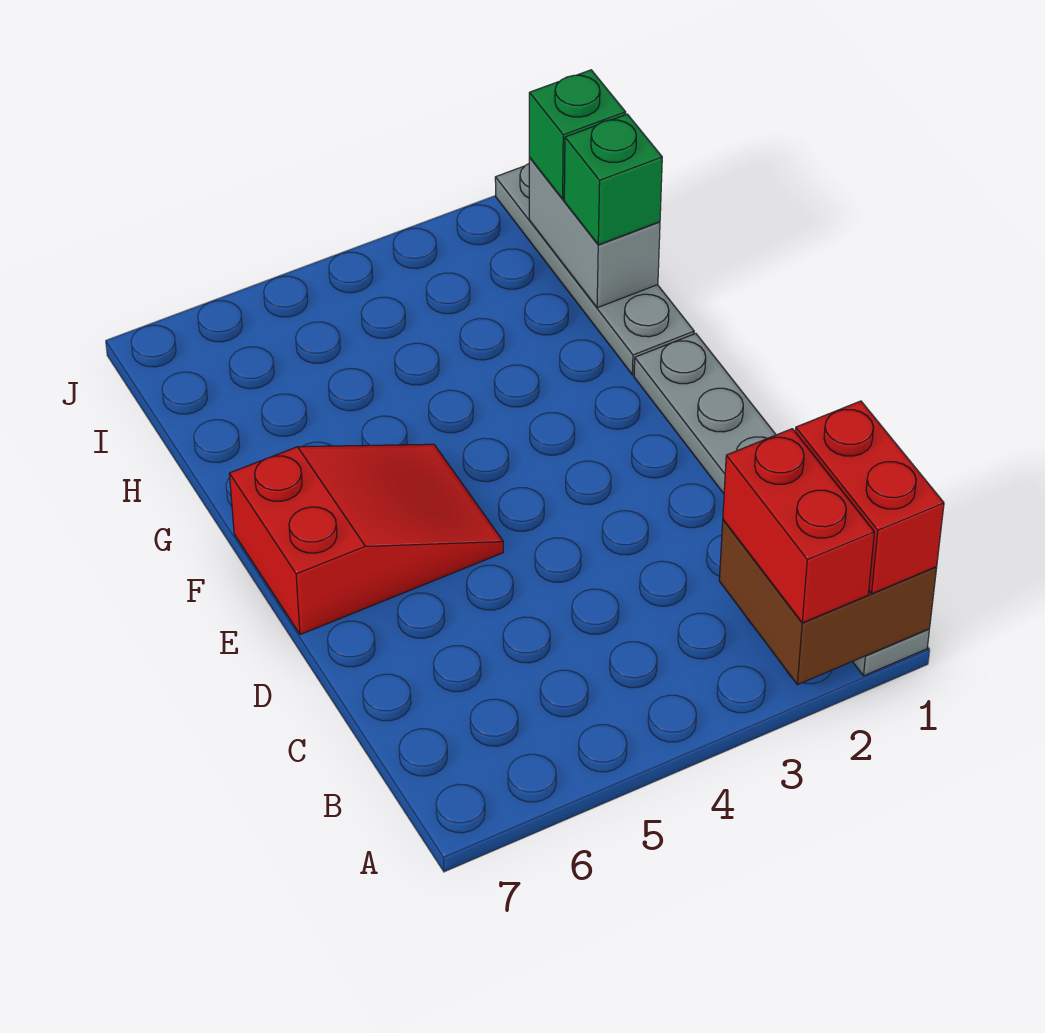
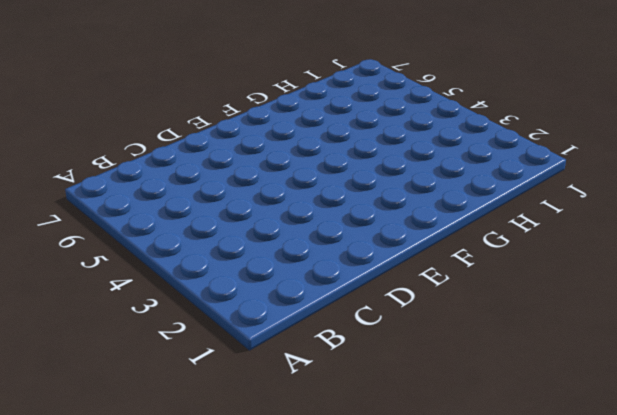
none -> grey plate A1:F1 level 1
none -> red slope E5:F7 level 1 top 7

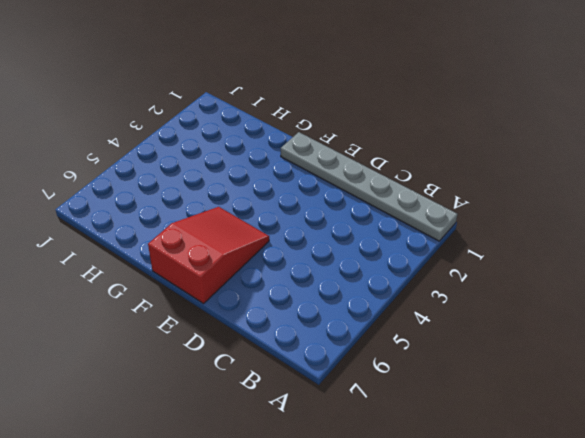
none -> grey plate G1:J1 level 1
none -> brown brick A1:B2 level 2

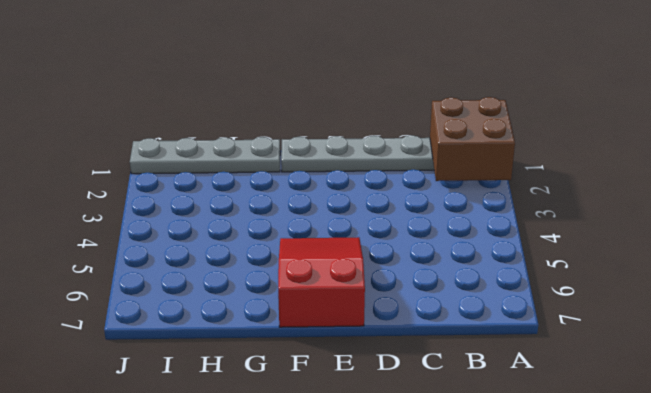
none -> grey brick H1:I1 level 2
none -> red brick A1:B1 level 3

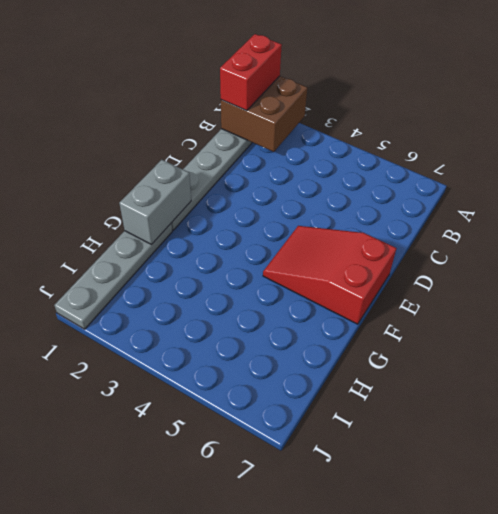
grey brick F1:G1 level 2 -> grey brick H1:I1 level 2
none -> red brick A2:B2 level 3
none -> green brick H1 level 3

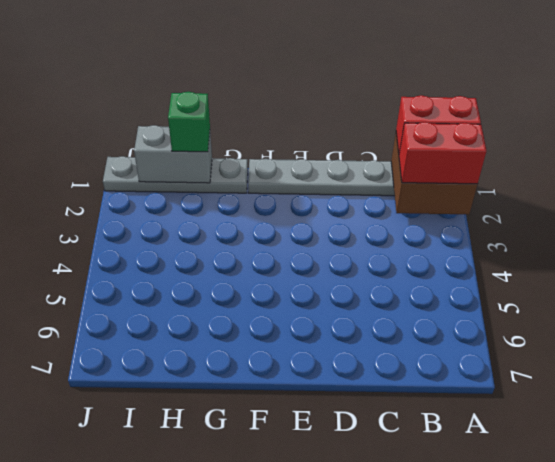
none -> red slope E5:F7 level 1 top 7
none -> green brick I1 level 3

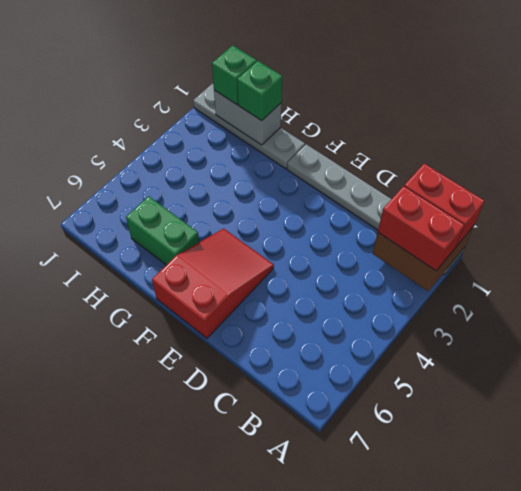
green brick G6:H6 level 1 -> none

